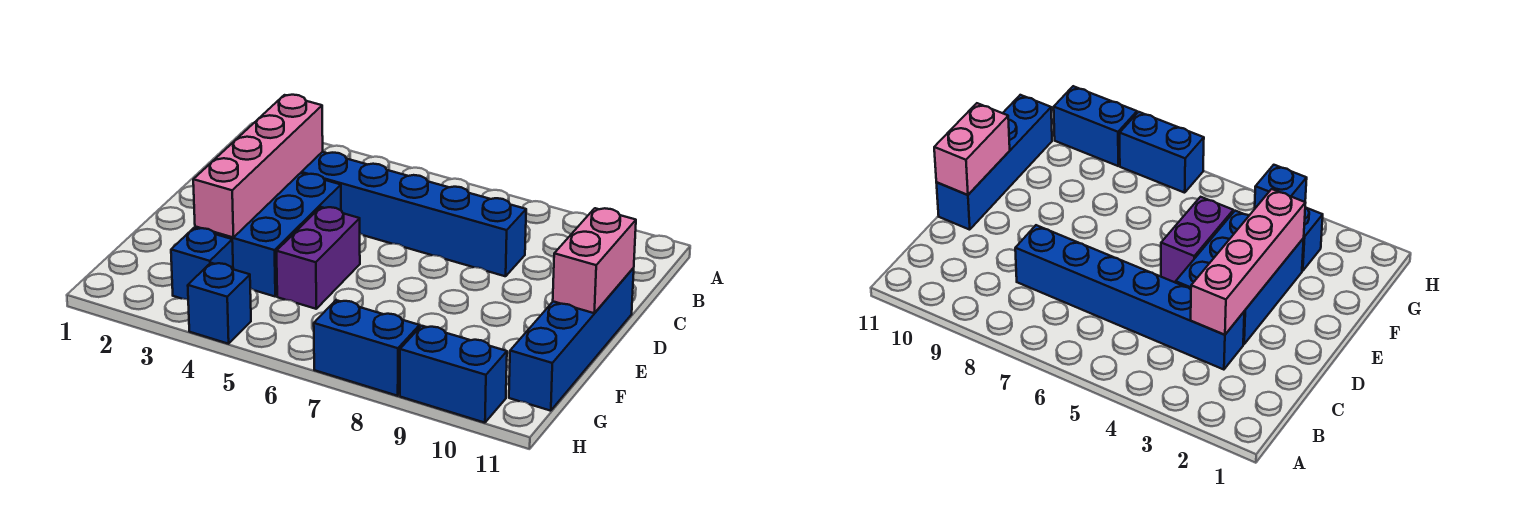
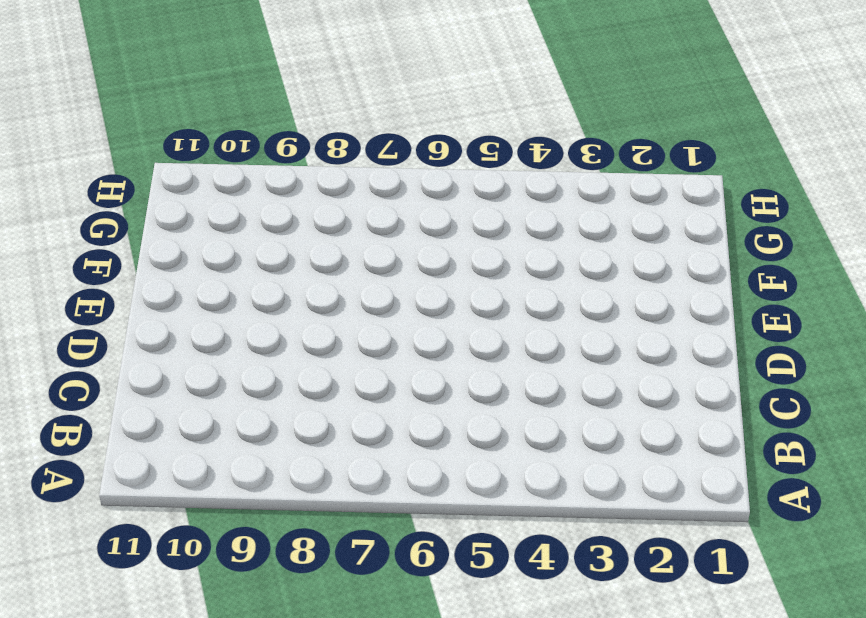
none -> blue brick C3:C8 level 1
none -> blue brick D3:F4 level 1

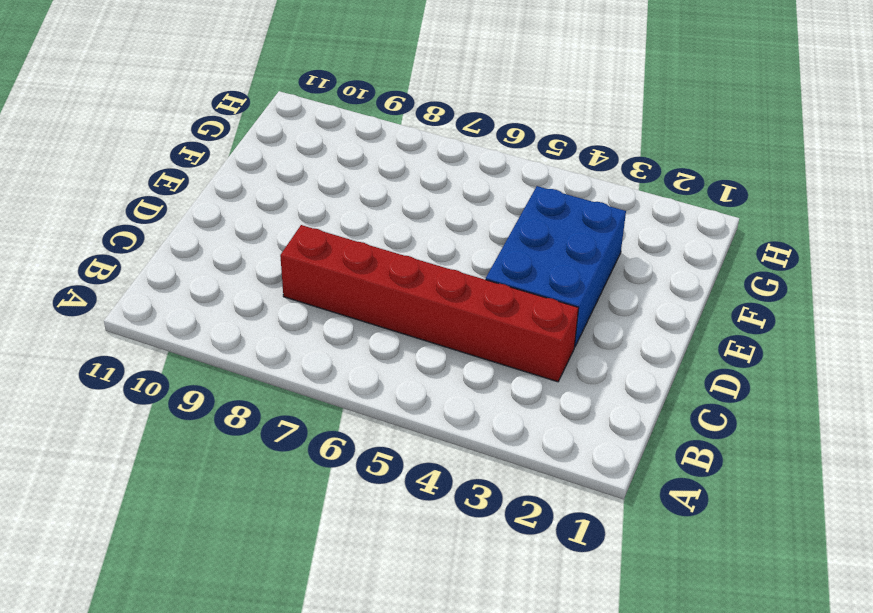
red brick C3:C8 level 1 -> blue brick C3:C8 level 1
none -> blue brick D11:G11 level 1
none -> purple brick E5:F5 level 1

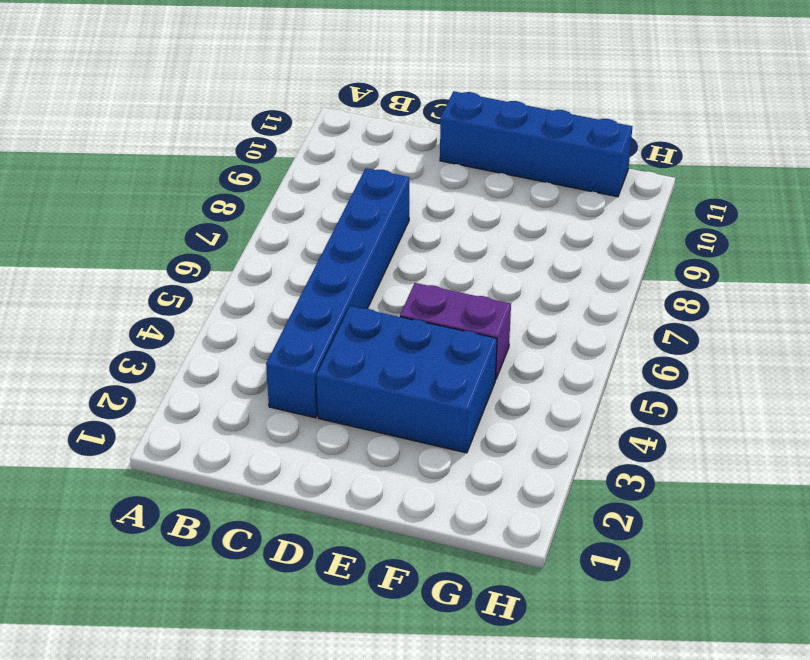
none -> blue brick G3 level 1
none -> blue brick H4 level 1

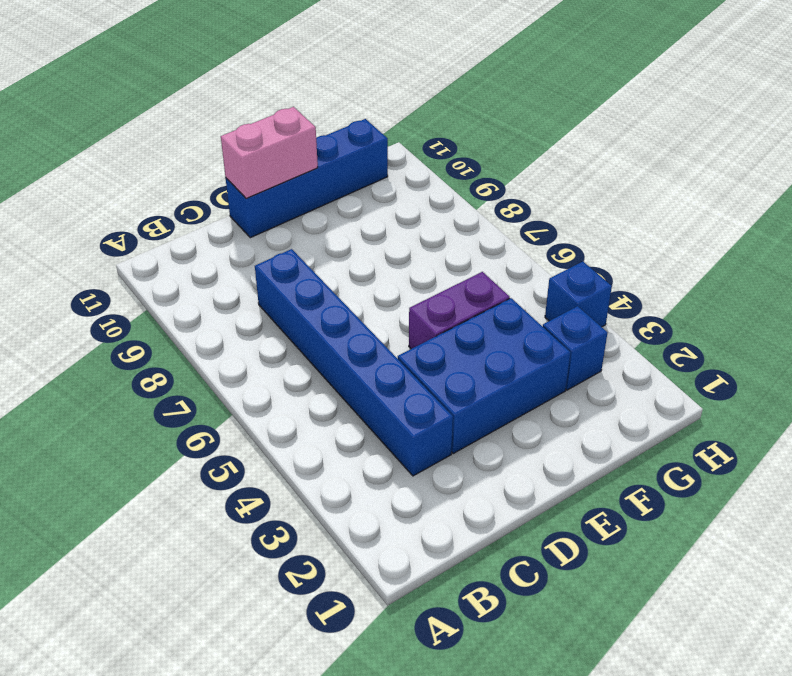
none -> blue brick H7:H8 level 1
none -> blue brick H9:H10 level 1

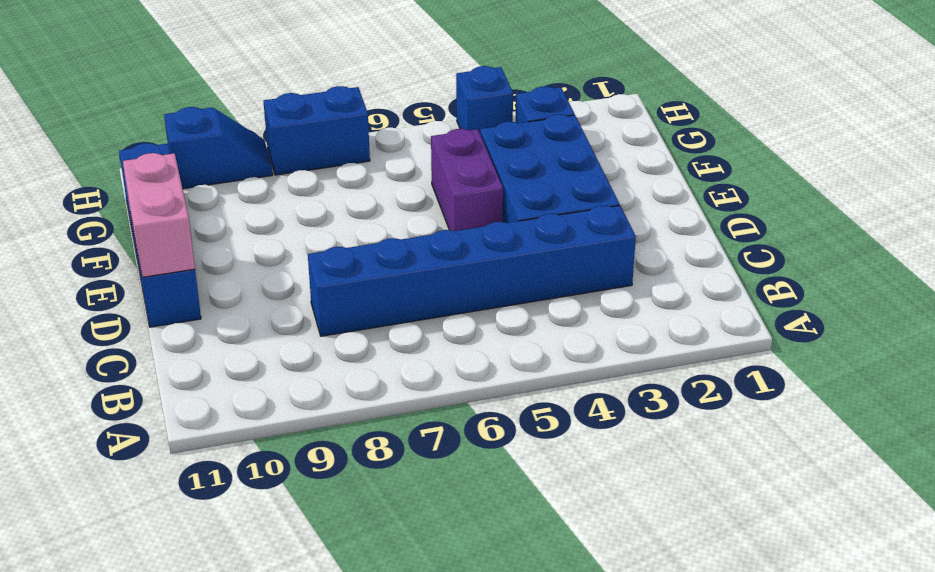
blue slope H9:H10 level 1 top 10 -> blue brick H9:H10 level 1
none -> pink brick C3:F3 level 2

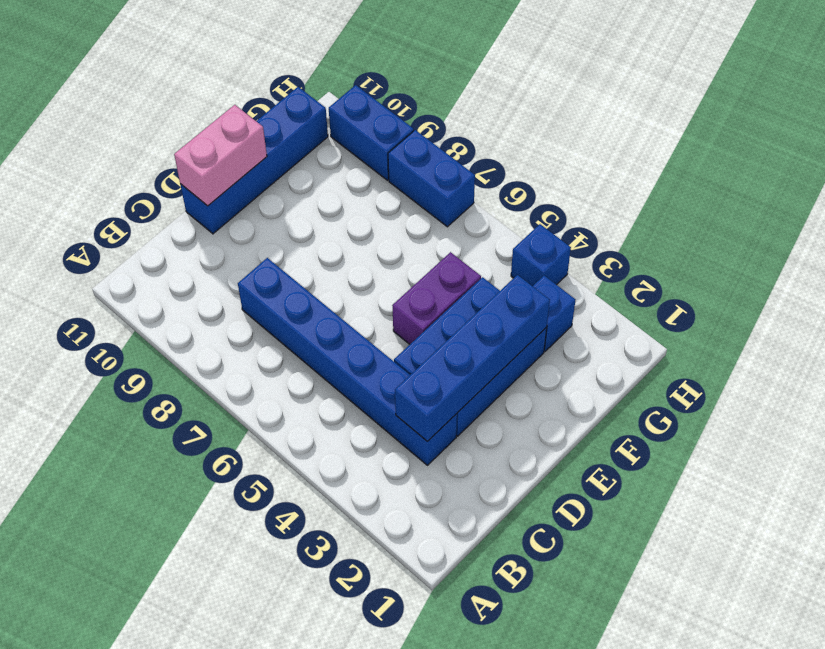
blue brick C3:F3 level 2 -> pink brick C3:F3 level 2

